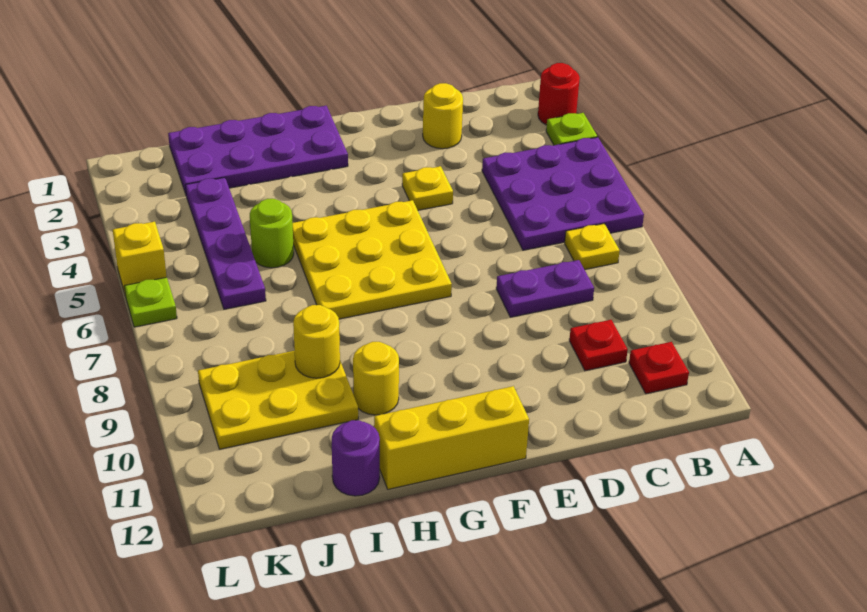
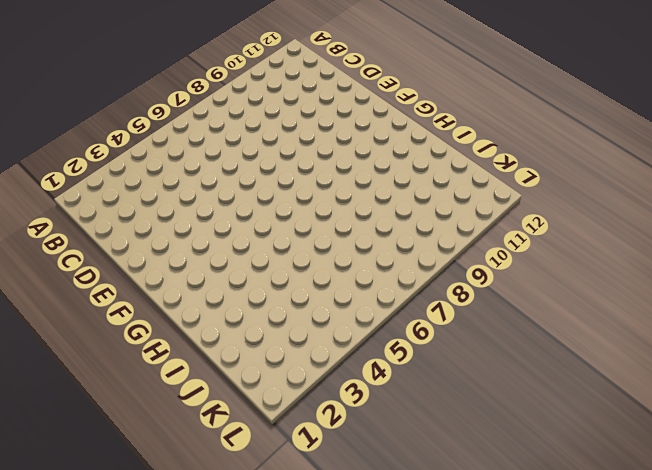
none -> red round brick A2 level 1
none -> lime plate A3 level 1
none -> purple plate A4:C6 level 1

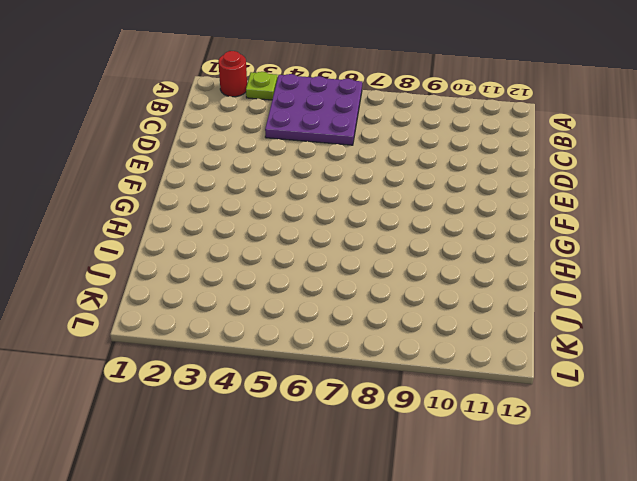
none -> yellow plate B7 level 1
none -> red plate B11 level 1
none -> purple plate C8:D8 level 1

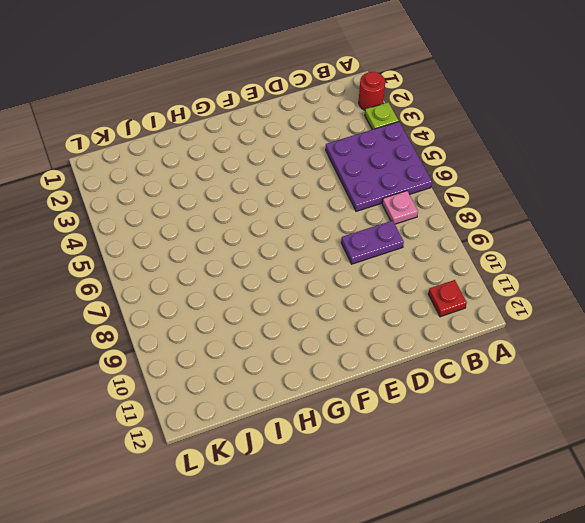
pink plate B7 level 1 -> yellow plate B7 level 1
none -> red plate C10 level 1
none -> yellow round brick D2 level 1
none -> yellow plate E4 level 1

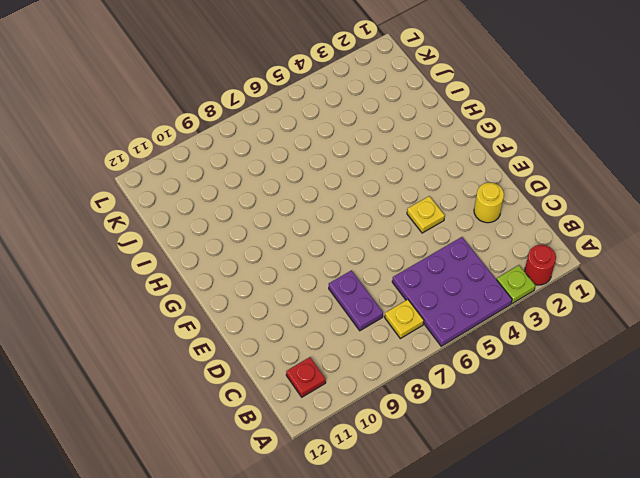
none -> red plate C10 level 1
none -> yellow plate F5:H7 level 1
none -> yellow brick F12:H12 level 1

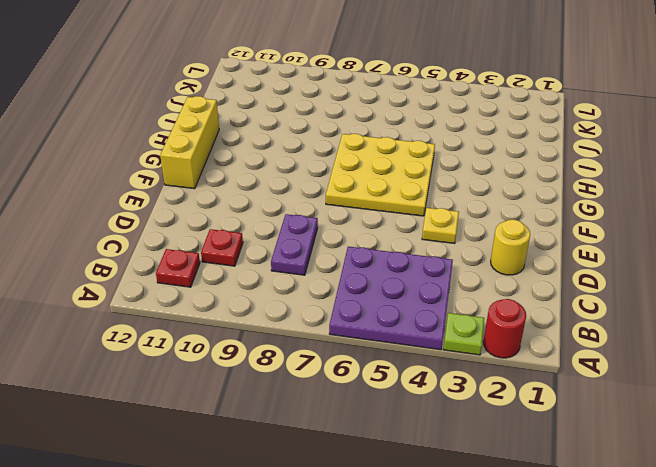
none -> yellow plate B7 level 1
none -> purple plate G1:J2 level 1
none -> yellow round brick H10 level 1

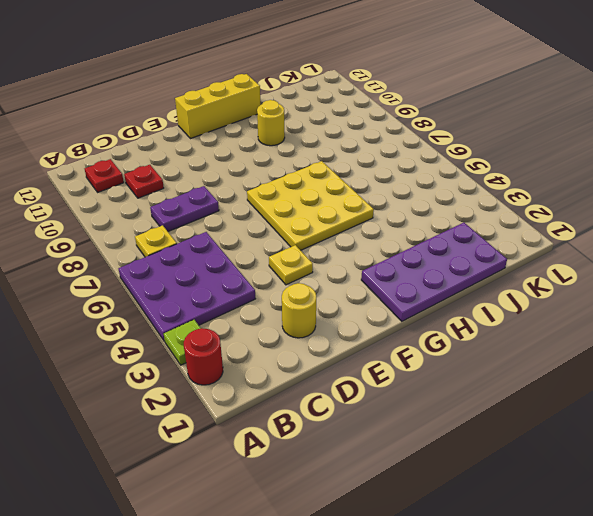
none -> lime round brick I5 level 1
none -> yellow plate I9:K10 level 1
none -> purple round brick I12 level 1

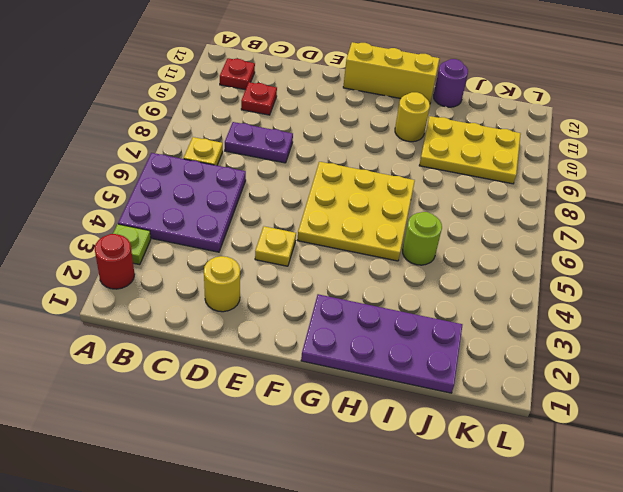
none -> purple plate J3:J6 level 1
none -> yellow brick L5 level 1
none -> lime plate L6 level 1

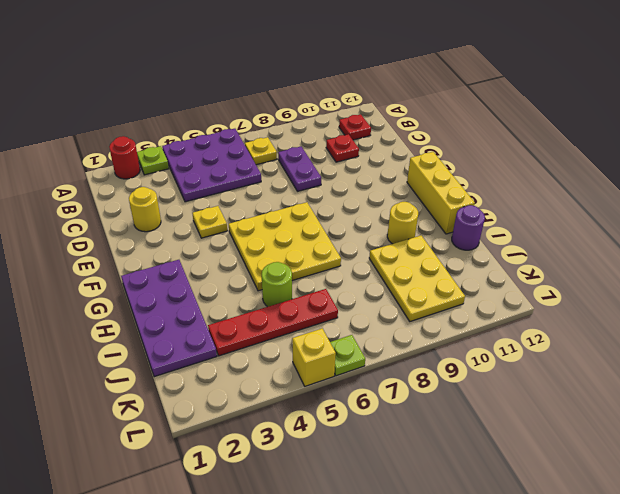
red plate J3:J6 level 1 -> purple plate J3:J6 level 1
none -> yellow round brick I9 level 2

